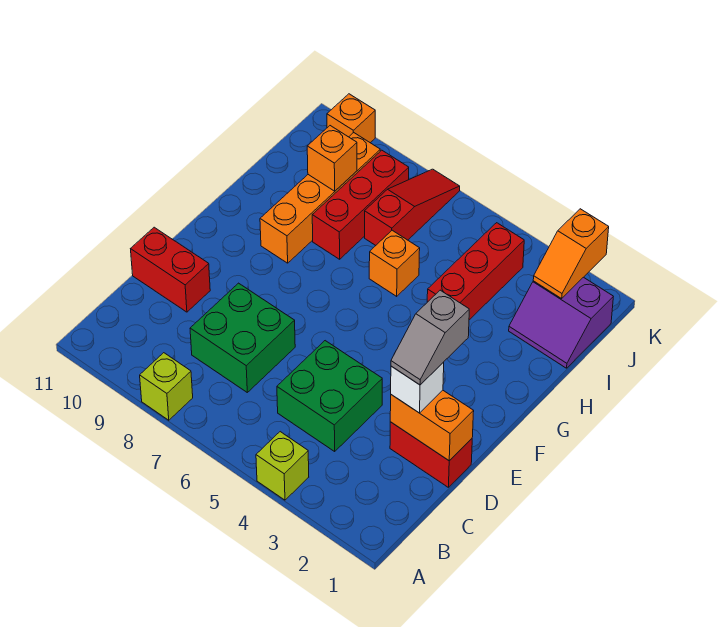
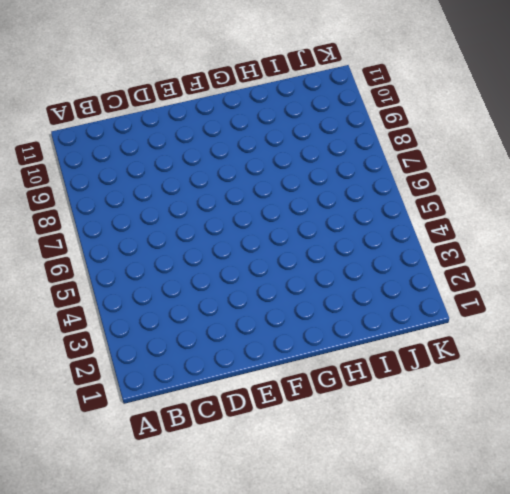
none -> lime brick A4 level 1
none -> lime brick A8 level 1
none -> green brick C4:D5 level 1

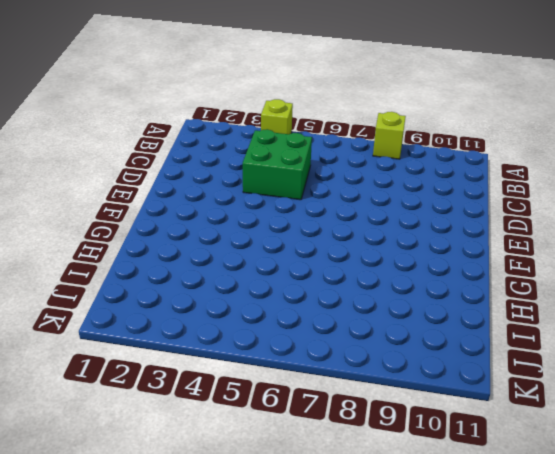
none -> green brick C7:D8 level 1
none -> red brick D1:D2 level 1
none -> red brick D10:D11 level 1

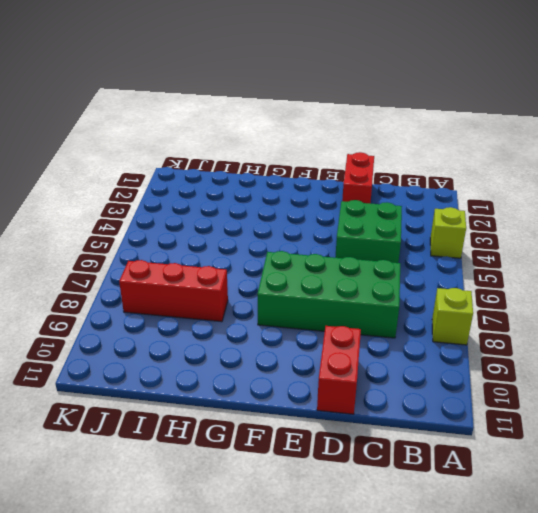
green brick C7:F8 level 1 -> green brick C7:D8 level 1
none -> orange brick G9:J9 level 1
none -> red brick H4:J4 level 1
none -> orange brick H6 level 1

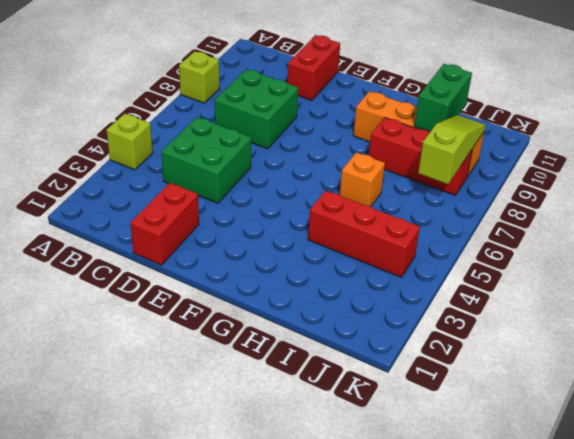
green brick I9:I10 level 2 -> orange brick I9 level 2
lime slope J7:J9 level 2 top 7 -> none
none -> purple slope I1:J2 level 1 top J
none -> red slope I7:K7 level 1 top I
none -> orange brick K10 level 1

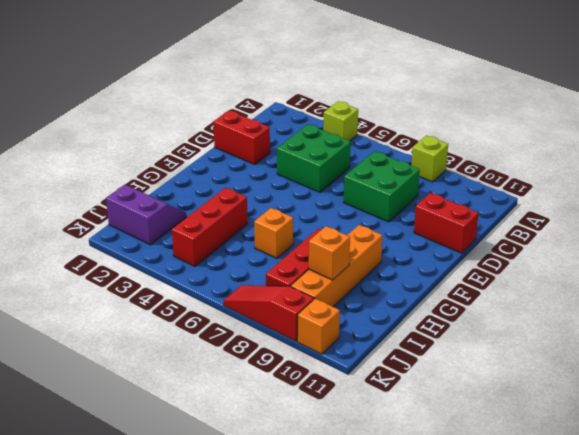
red slope K7:K9 level 1 top 9 -> red slope I7:K7 level 1 top I
none -> orange brick D1:D2 level 2
none -> orange slope J2:K2 level 2 top K
none -> white brick D2 level 3

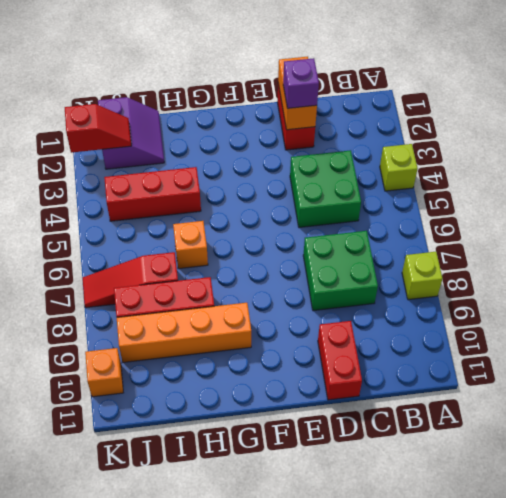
purple brick D2 level 3 -> white brick D2 level 3
red slope J2:K2 level 2 top K -> orange slope J2:K2 level 2 top K
none -> orange brick I9 level 2
none -> grey slope D2:E2 level 4 top E

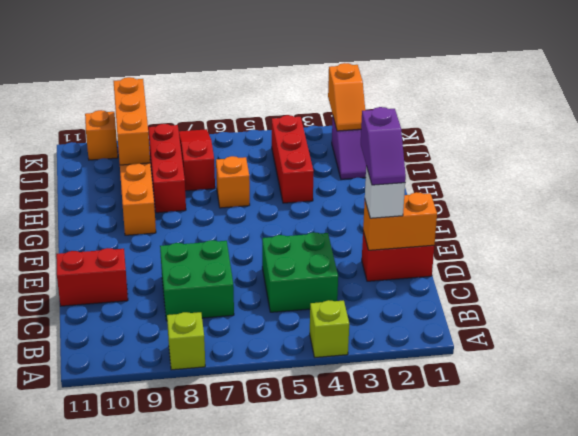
purple slope D2:E2 level 4 top E -> grey slope D2:E2 level 4 top E
orange brick I9:K9 level 2 -> orange brick I9 level 2

